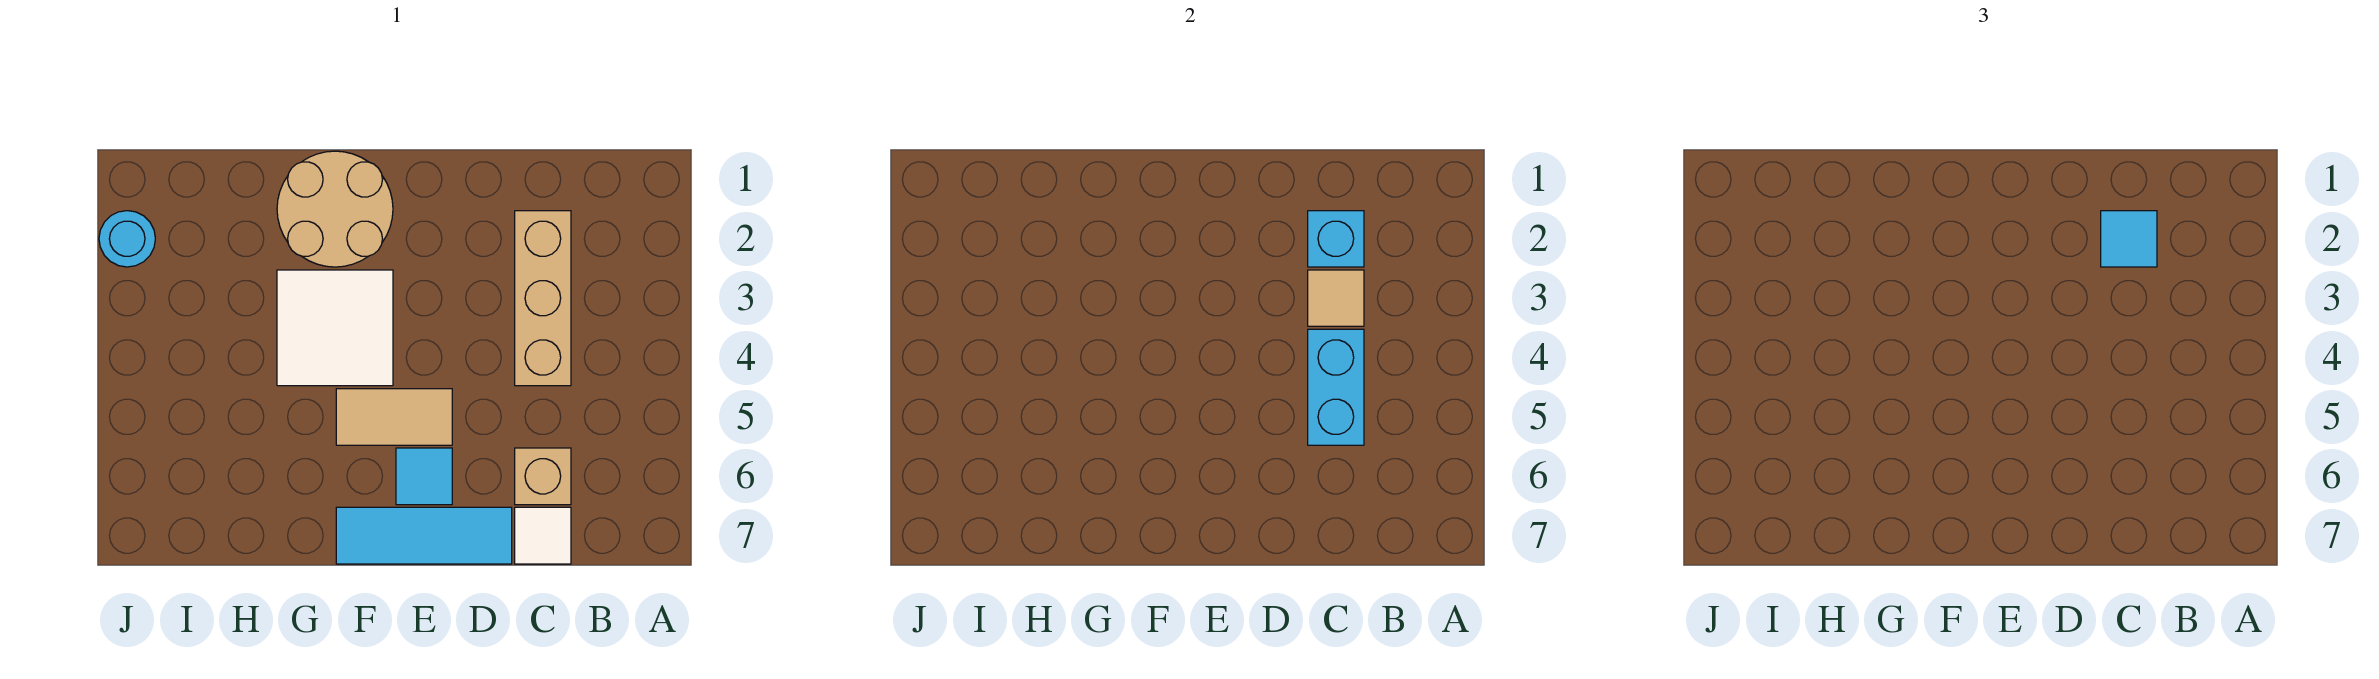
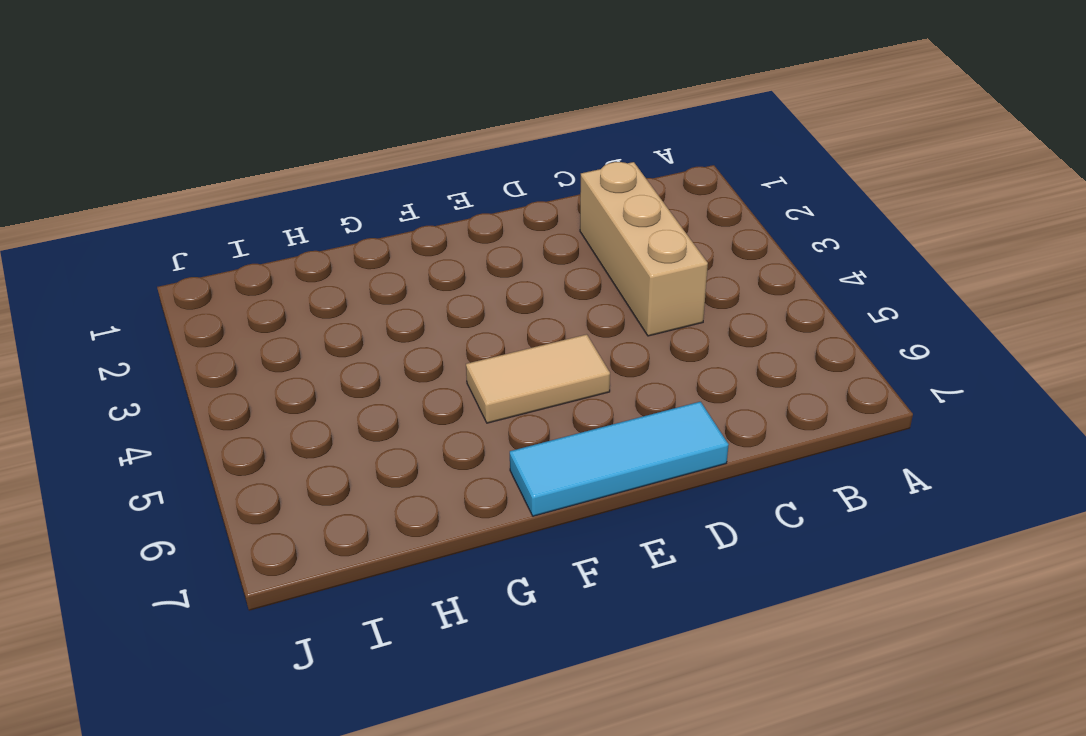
none -> tan brick C6 level 1
none -> white tile C7 level 1
none -> cyan tile E6 level 1

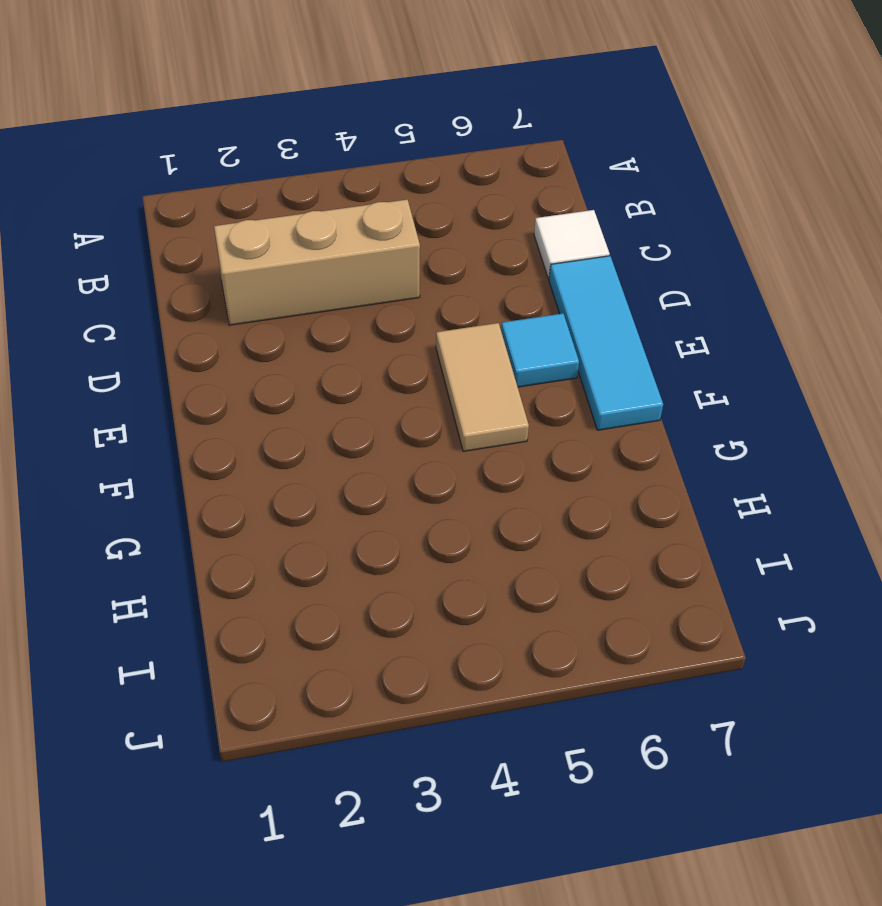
none -> tan brick C6 level 1
none -> tan round brick F1:G2 level 1
none -> white tile F3:G4 level 1

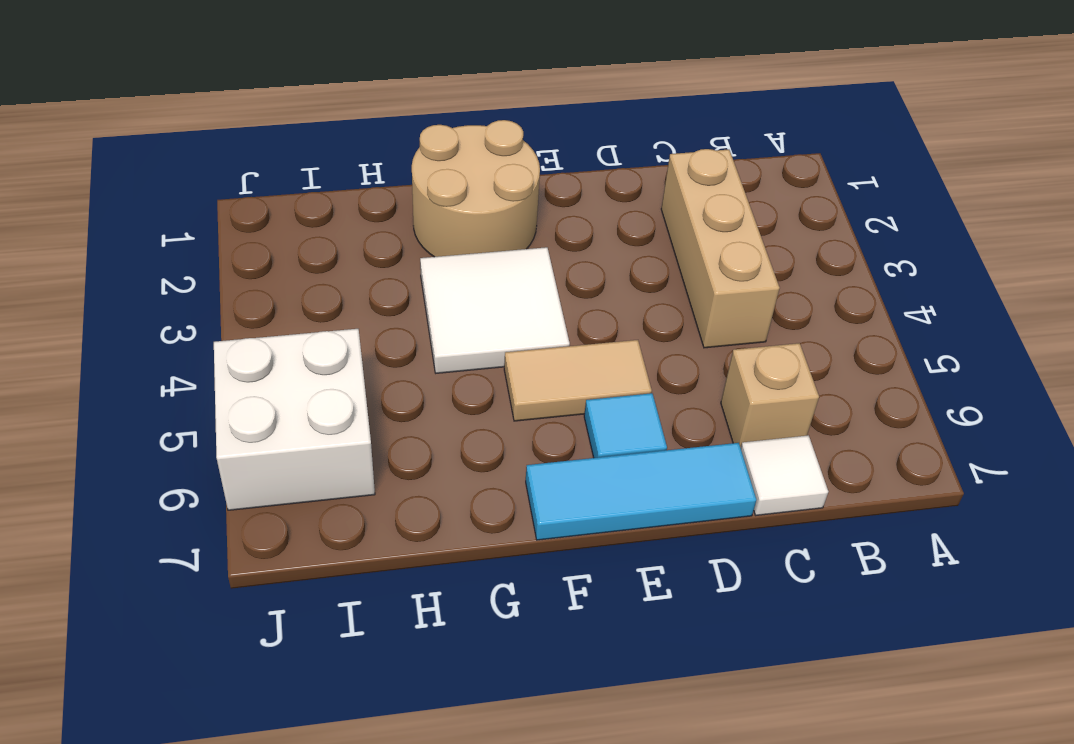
white brick I5:J6 level 1 -> none
none -> cyan round brick J2 level 1
none -> cyan brick C2 level 2
none -> tan tile C3 level 2

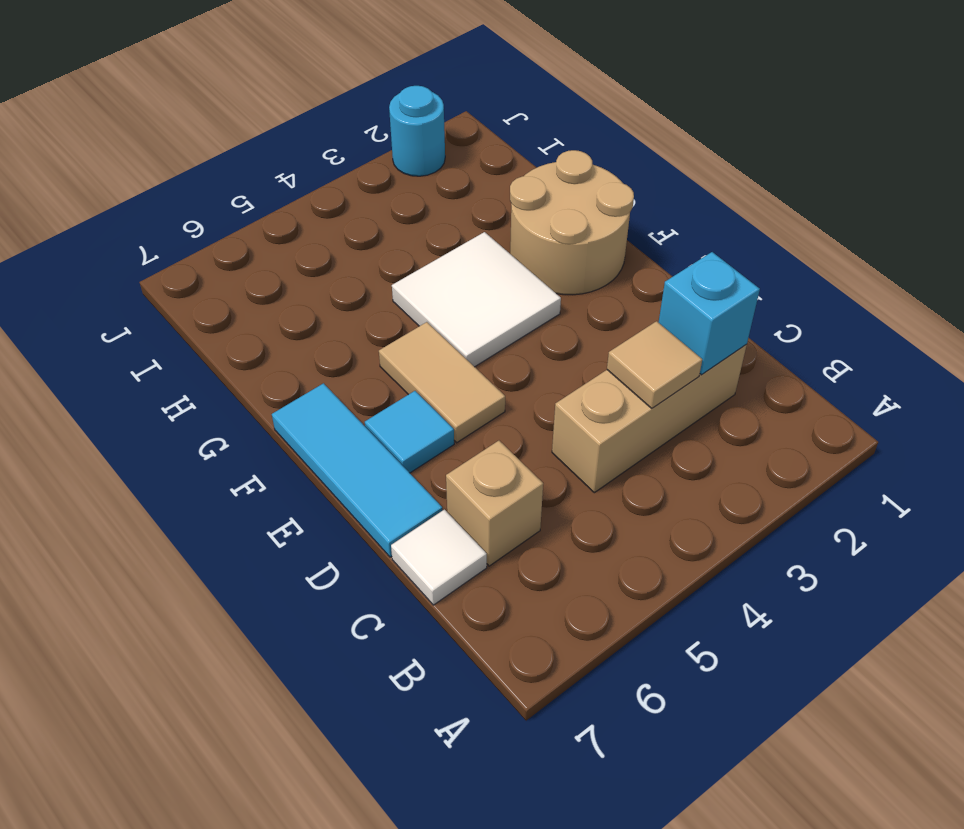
none -> cyan brick C4:C5 level 2
none -> cyan tile C2 level 3

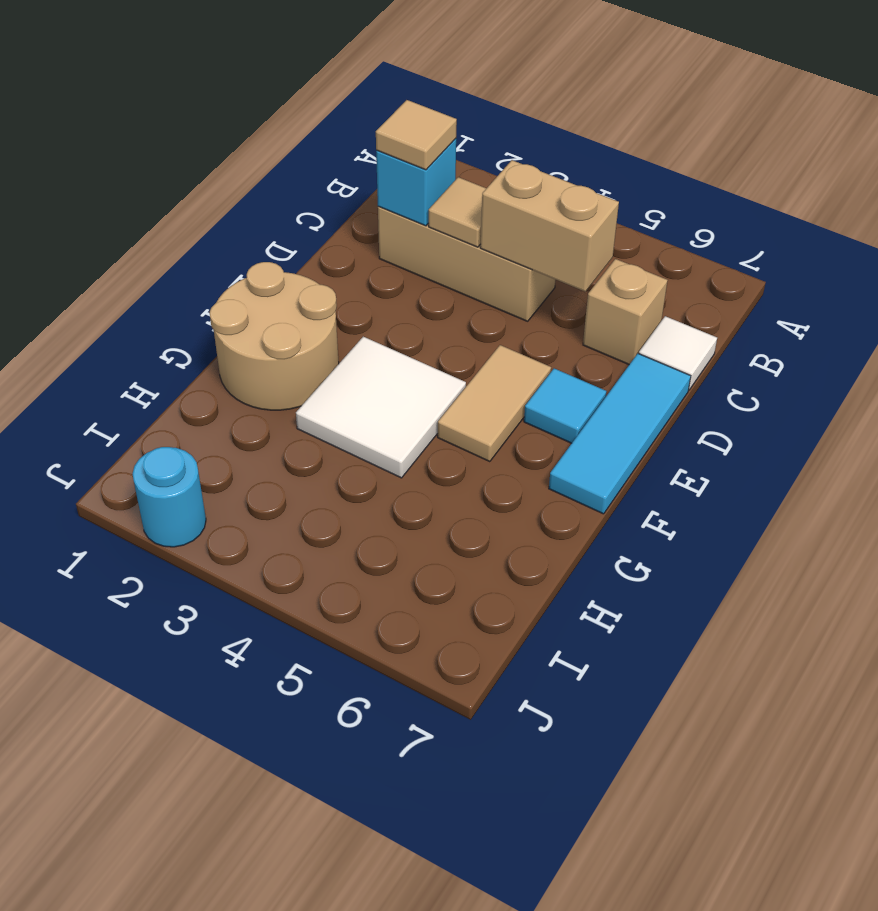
tan tile C2 level 3 -> cyan tile C2 level 3
tan brick C4:C5 level 2 -> cyan brick C4:C5 level 2

